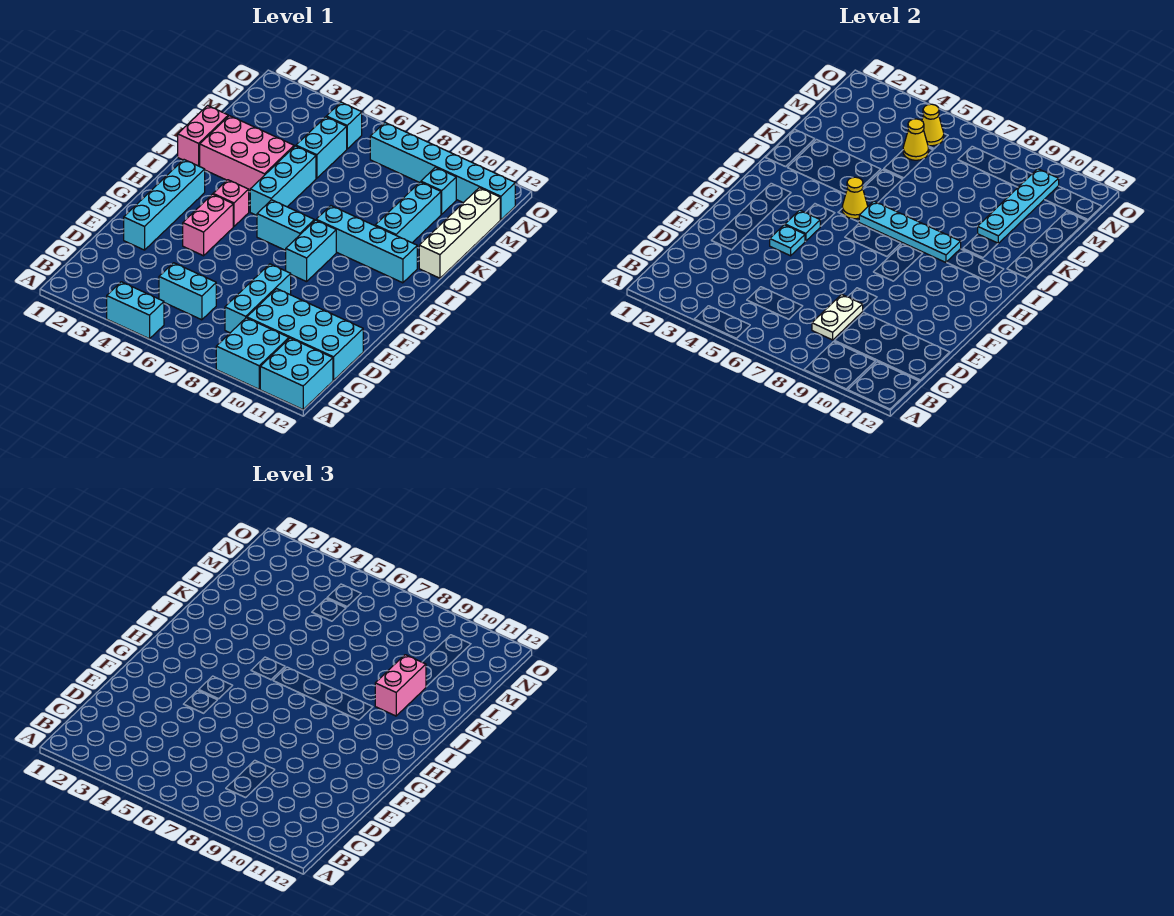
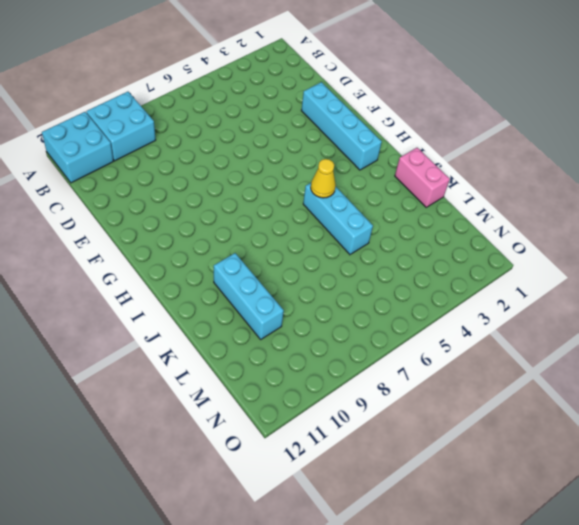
none -> cyan brick A4:A5 level 1
none -> cyan brick C5:C6 level 1
none -> cyan brick C8:E8 level 1
none -> cyan brick C9:D12 level 1

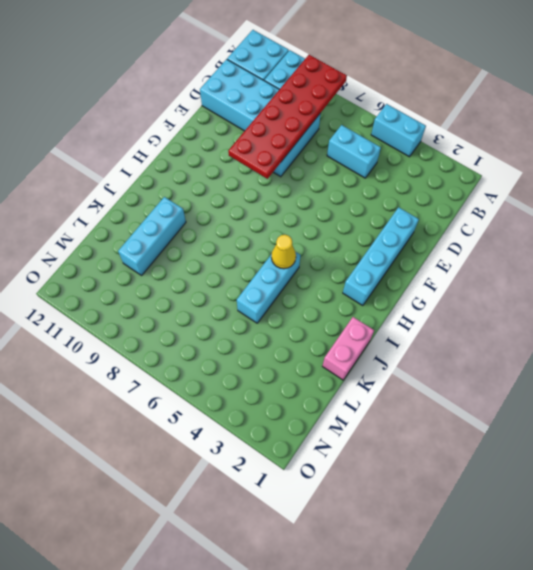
red plate A8:F9 level 2 -> white plate C8:D8 level 2
none -> pink brick F4:G4 level 1
none -> cyan brick G8:H8 level 1
none -> pink brick H4 level 1
none -> cyan brick H6:H7 level 1

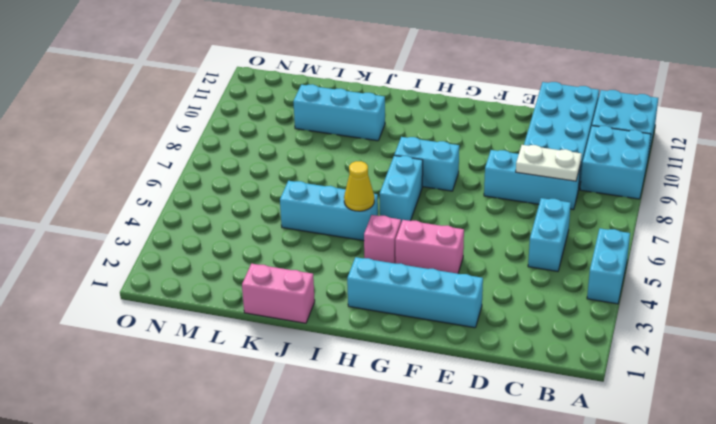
none -> cyan brick I8:I11 level 1
none -> pink brick J2:K4 level 1
none -> white brick J12:M12 level 1
none -> cyan brick L5:M5 level 1

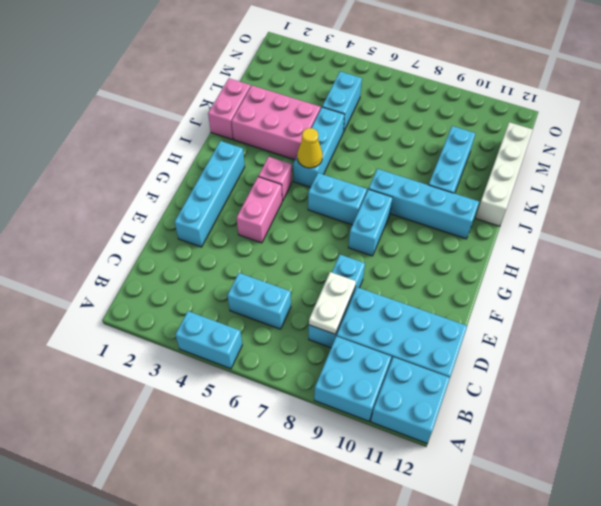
none -> cyan brick M10 level 1
none -> cyan brick N5 level 1
none -> cyan brick N7:N12 level 1
none -> cyan plate F4 level 2

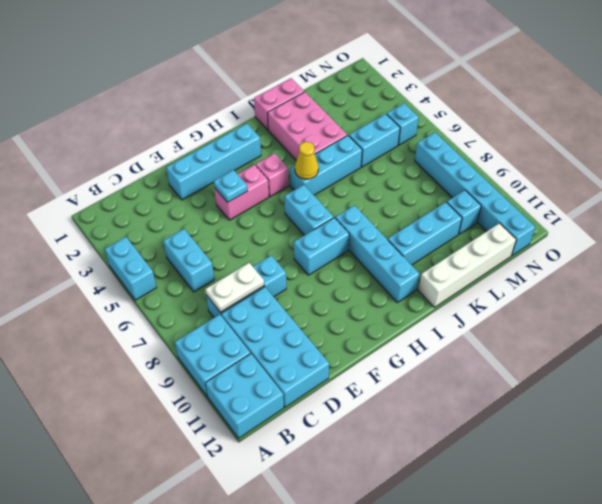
none -> cyan plate G4 level 2
none -> cyan plate I6:I9 level 2
none -> cyan plate K10:N10 level 2
none -> yellow cone M5 level 2

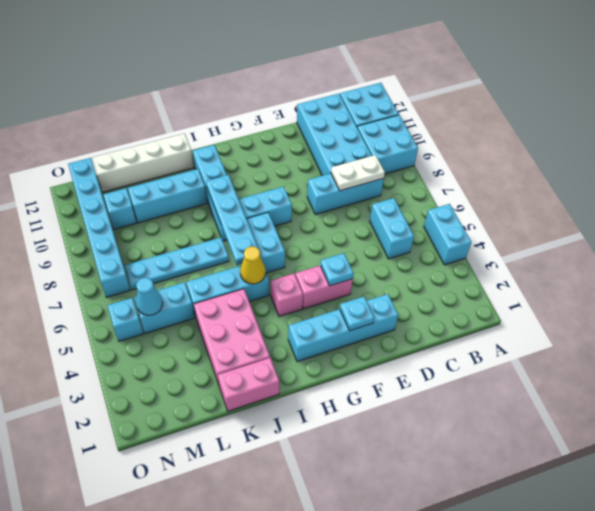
cyan plate F2 level 2 -> cyan plate G4 level 2
cyan plate J7:M7 level 1 -> cyan plate K10:N10 level 2
cyan cone M5 level 2 -> yellow cone M5 level 2
none -> yellow cone N5 level 2
none -> pink brick J10:K10 level 3

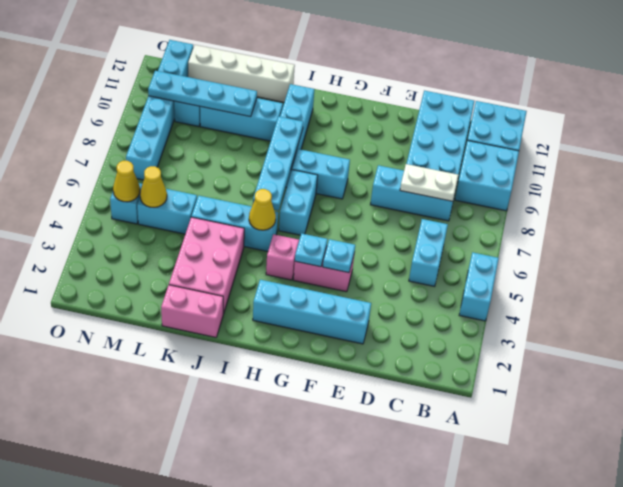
none -> pink brick J10:K10 level 3

